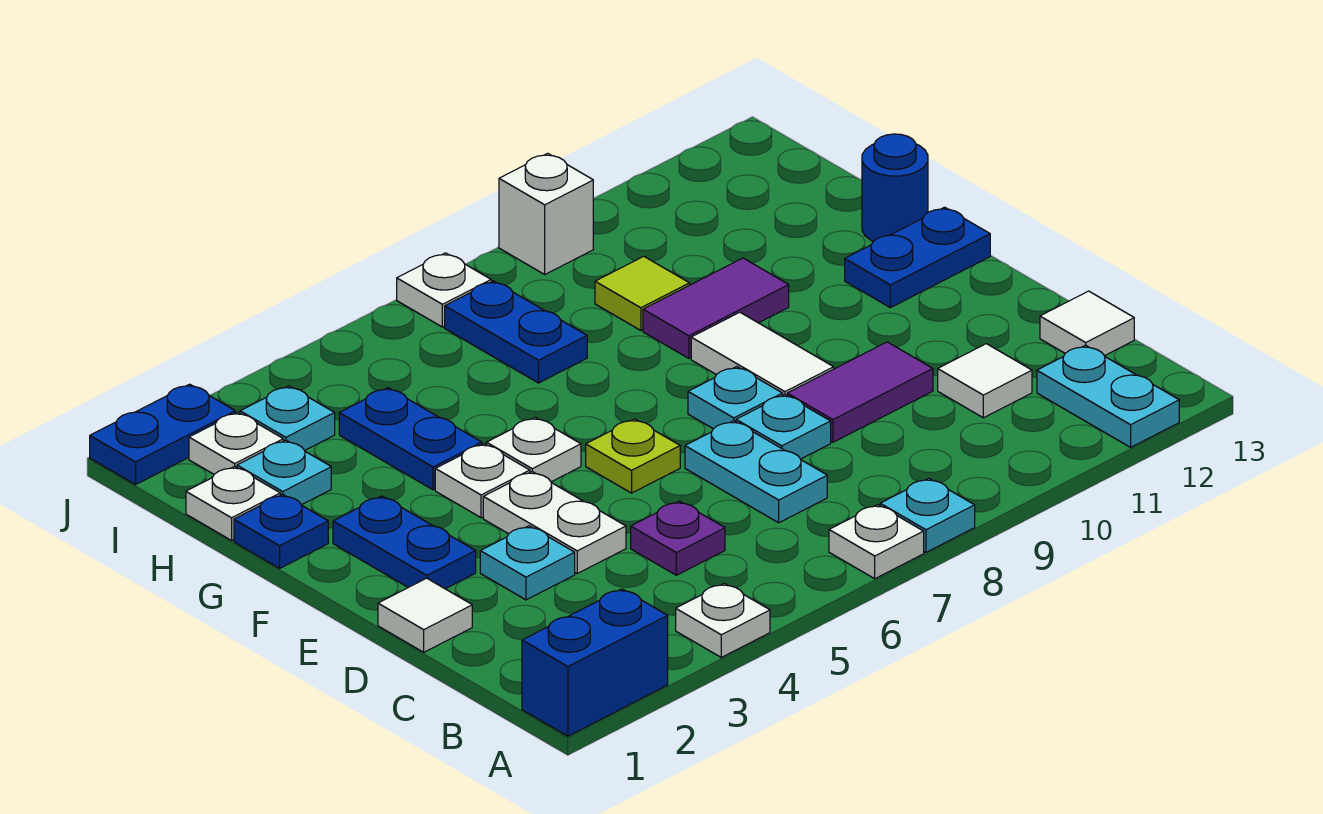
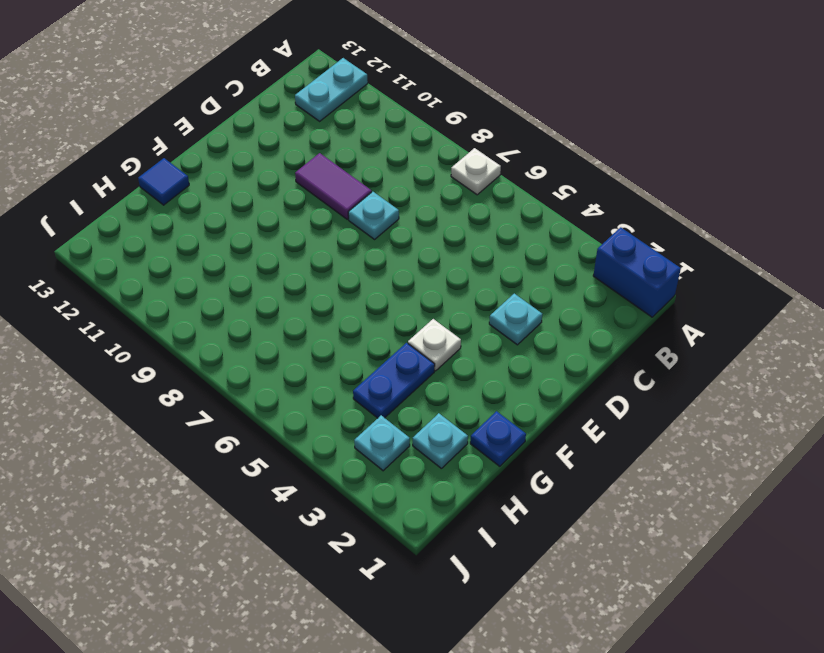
blue tile G13 level 1 -> blue round brick G13 level 1
none -> white plate A4 level 1
none -> cyan plate A8 level 1
none -> purple plate C5 level 1
none -> cyan plate C7:D7 level 1

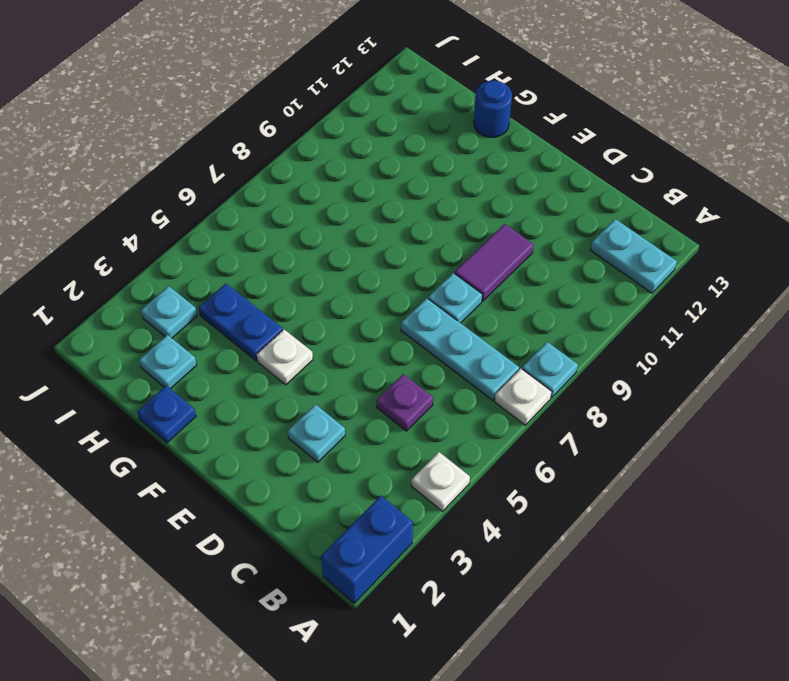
cyan plate B7:D7 level 1 -> cyan plate C7:D7 level 1
none -> white tile C11 level 1
none -> white tile C13 level 1
none -> white tile D1 level 1
none -> white plate D4:E4 level 1

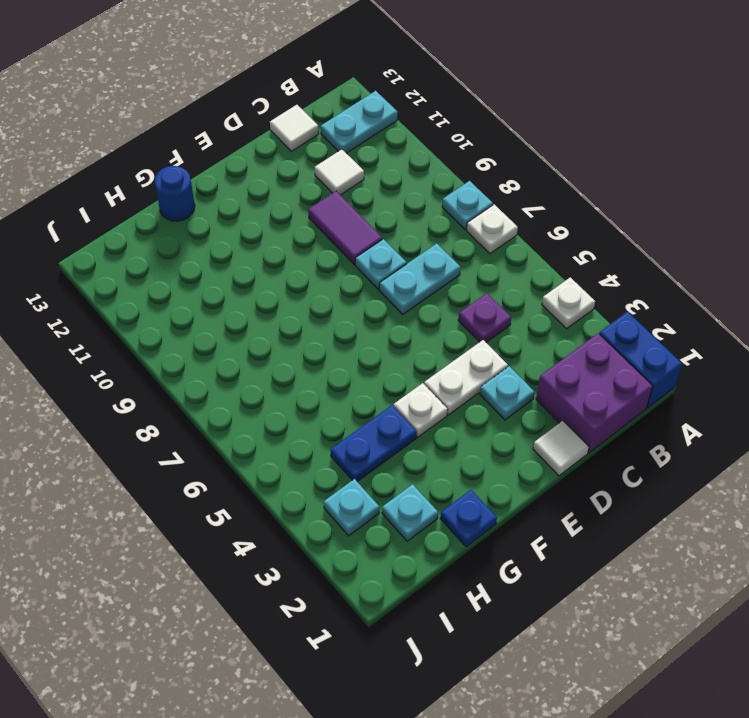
purple brick B1:C2 level 1 -> none
none -> blue plate E2:F2 level 1
none -> lime plate E6 level 1
none -> cyan plate E8 level 1
none -> white tile E9:F9 level 1

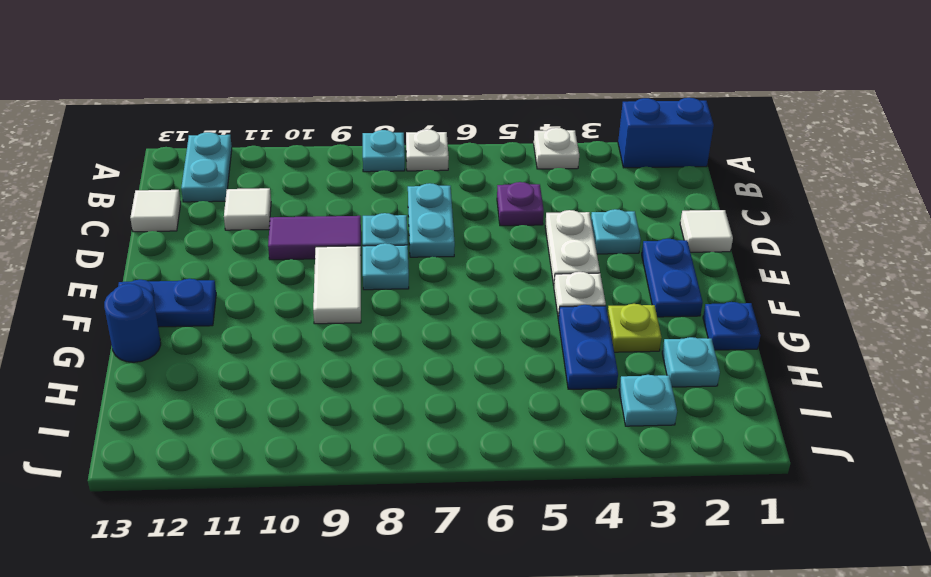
lime plate G3 level 1 -> lime plate E6 level 1
none -> white plate F5 level 1
none -> purple tile G9:G10 level 1
none -> white plate H1 level 1
none -> blue plate H7:I7 level 1

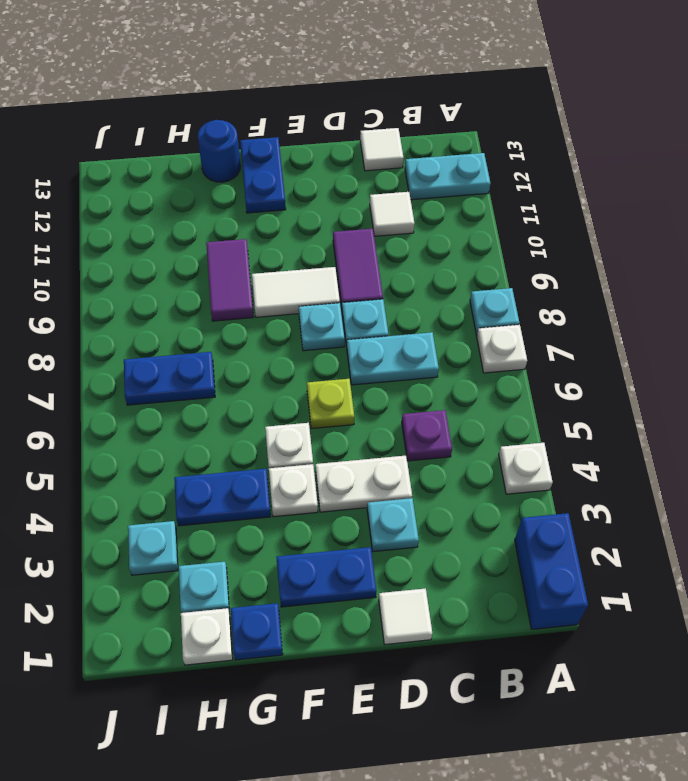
none -> lime tile H9 level 1
none -> white plate I2 level 1
none -> blue plate J1:J2 level 1
none -> white plate J7 level 1

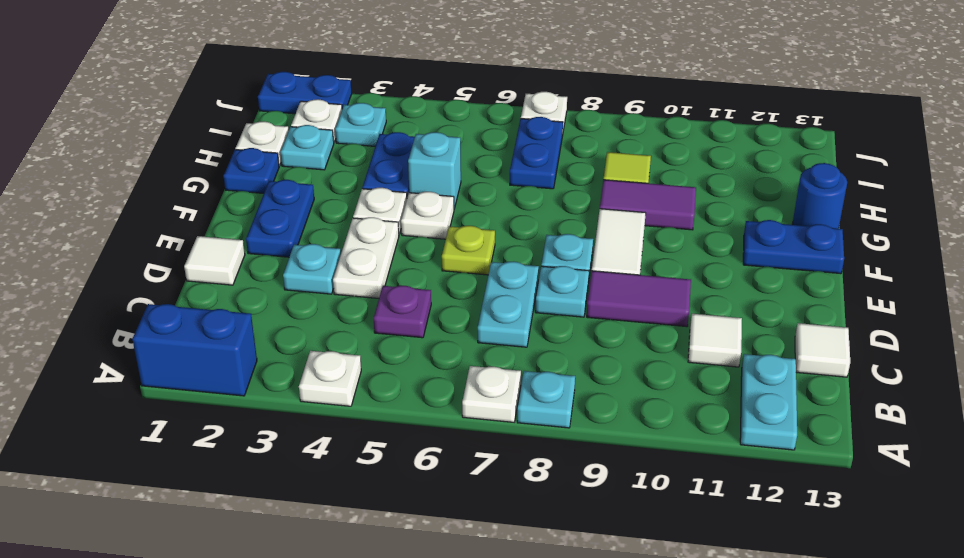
cyan brick G5 level 1 -> none
none -> white brick J9 level 1

